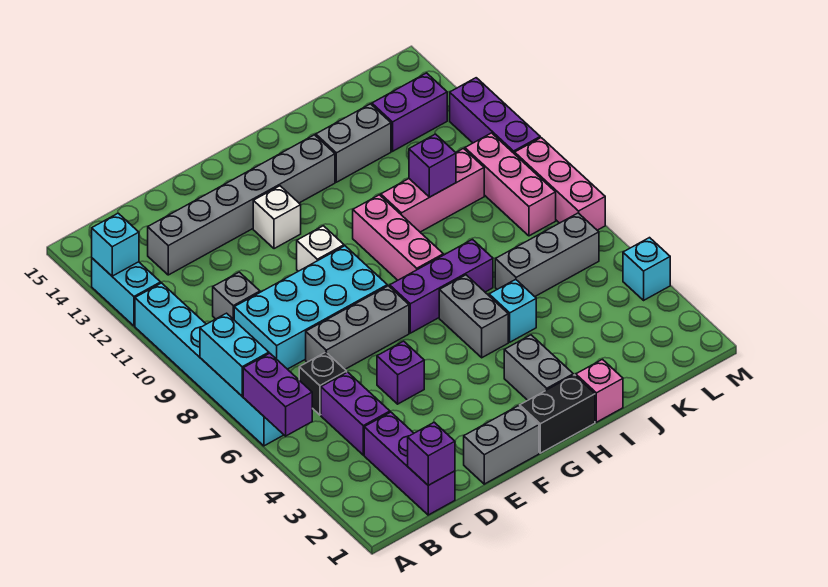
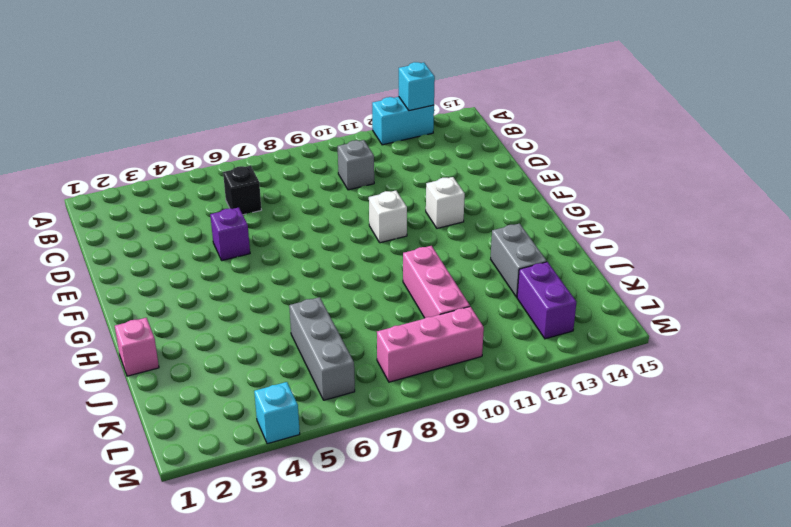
none -> cyan brick A6:A11 level 1
none -> purple brick C1:C3 level 1
none -> purple brick C4:C5 level 1
none -> cyan brick C8:F9 level 1

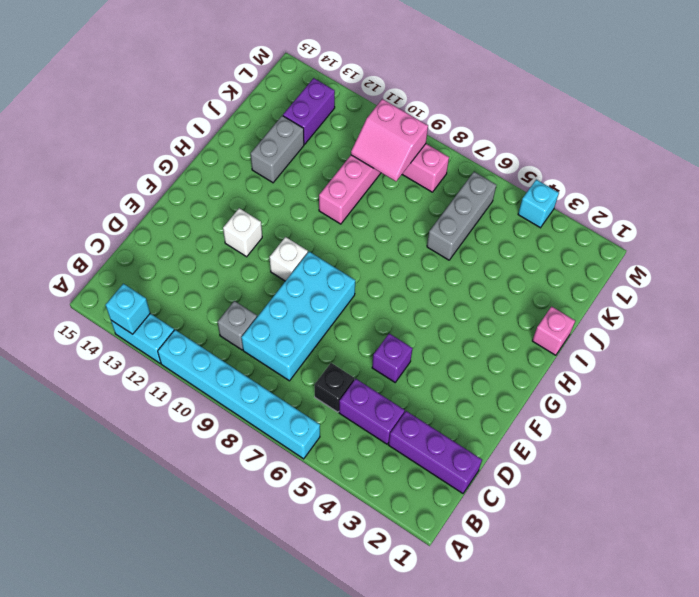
pink slope K9:L10 level 2 top L -> none
none -> grey brick C13:H13 level 1
none -> grey brick D7:F7 level 1
none -> grey brick E1:F1 level 1
none -> black brick G1:H1 level 1

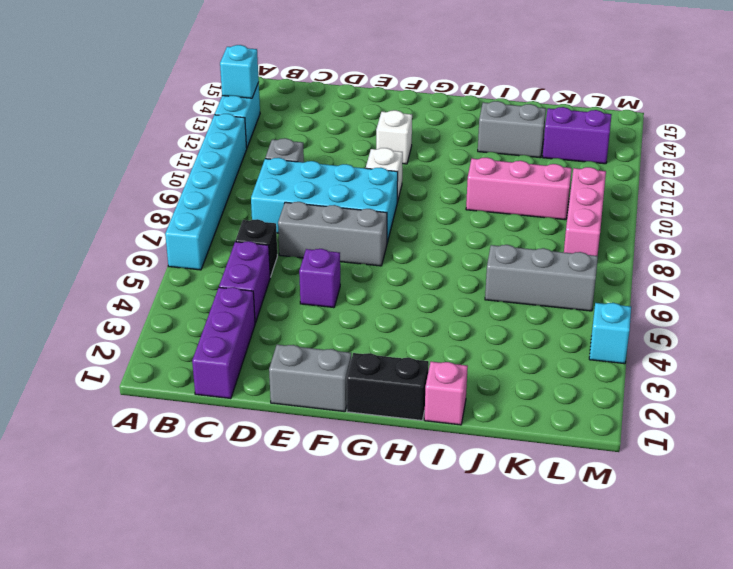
none -> grey brick C13:H13 level 1
none -> purple brick G7:I7 level 1
none -> grey brick H2:H3 level 1
none -> grey brick H5:H6 level 1

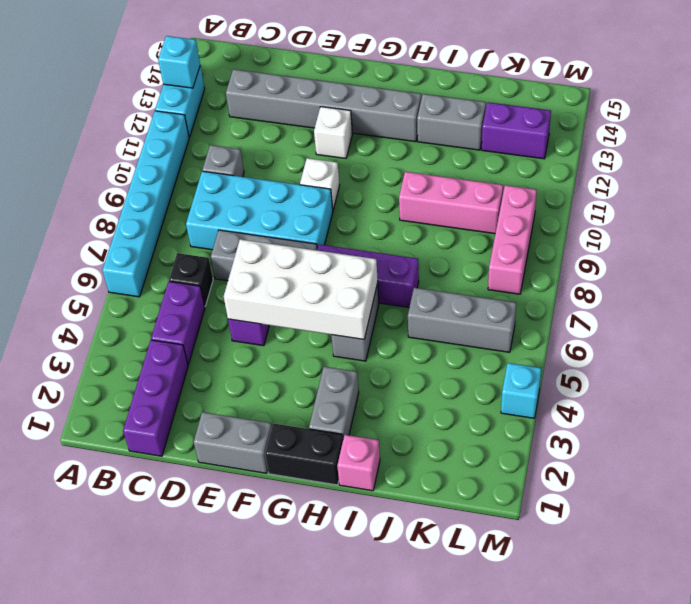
white brick E5:H6 level 2 -> none
none -> pink brick H8:H10 level 1
none -> cyan brick I5 level 1
none -> pink brick M7:M9 level 1
none -> purple brick M10:M12 level 1

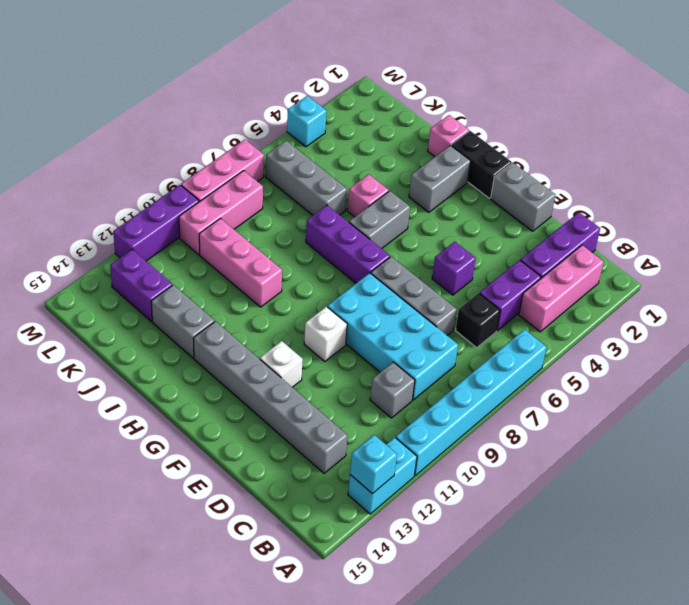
pink brick B2:B4 level 1 -> pink brick H8:H10 level 1
pink brick I5 level 1 -> cyan brick I5 level 1
none -> purple brick A5:A6 level 2
none -> cyan brick A7:A8 level 2
none -> purple brick C1 level 2
none -> purple brick J10 level 2

